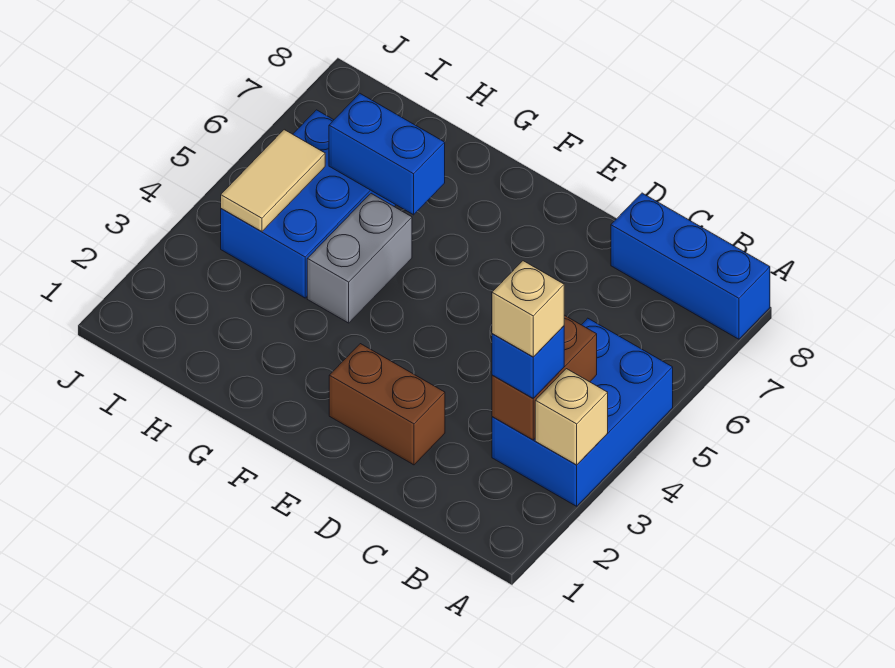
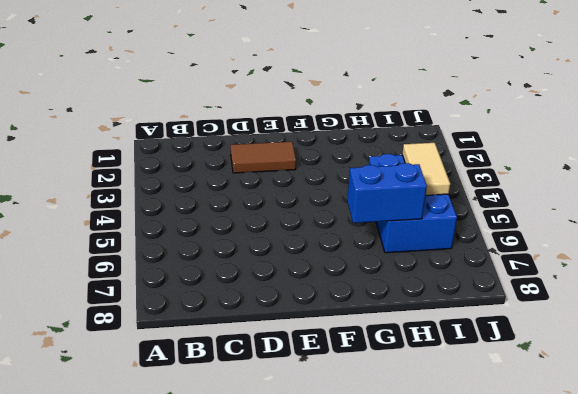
brown tile D2:E2 level 1 -> brown brick D2:E2 level 1
none -> blue brick A3:B5 level 1
none -> blue brick A8:C8 level 1

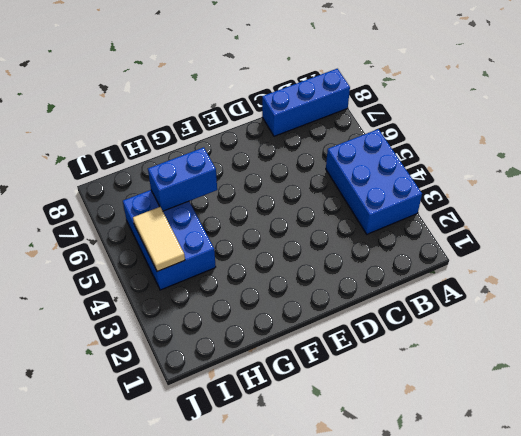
none -> brown brick D2:E2 level 1
none -> grey brick G4:G5 level 1

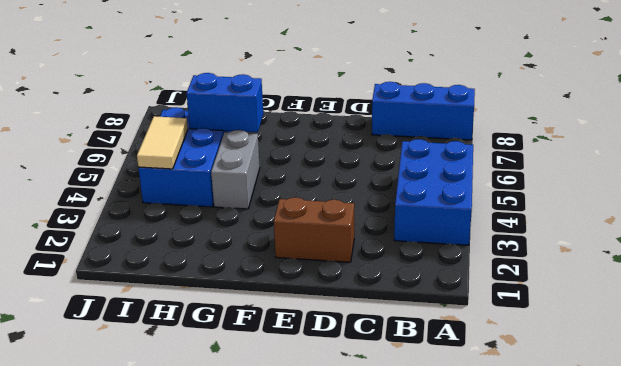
none -> tan brick A3 level 2
none -> brown brick B3:B4 level 2

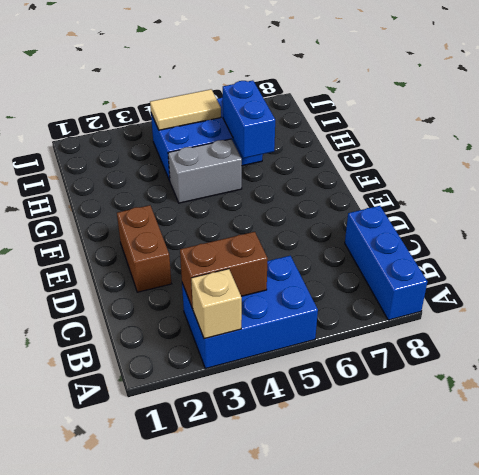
none -> blue brick B3 level 3
none -> tan brick B3 level 4

